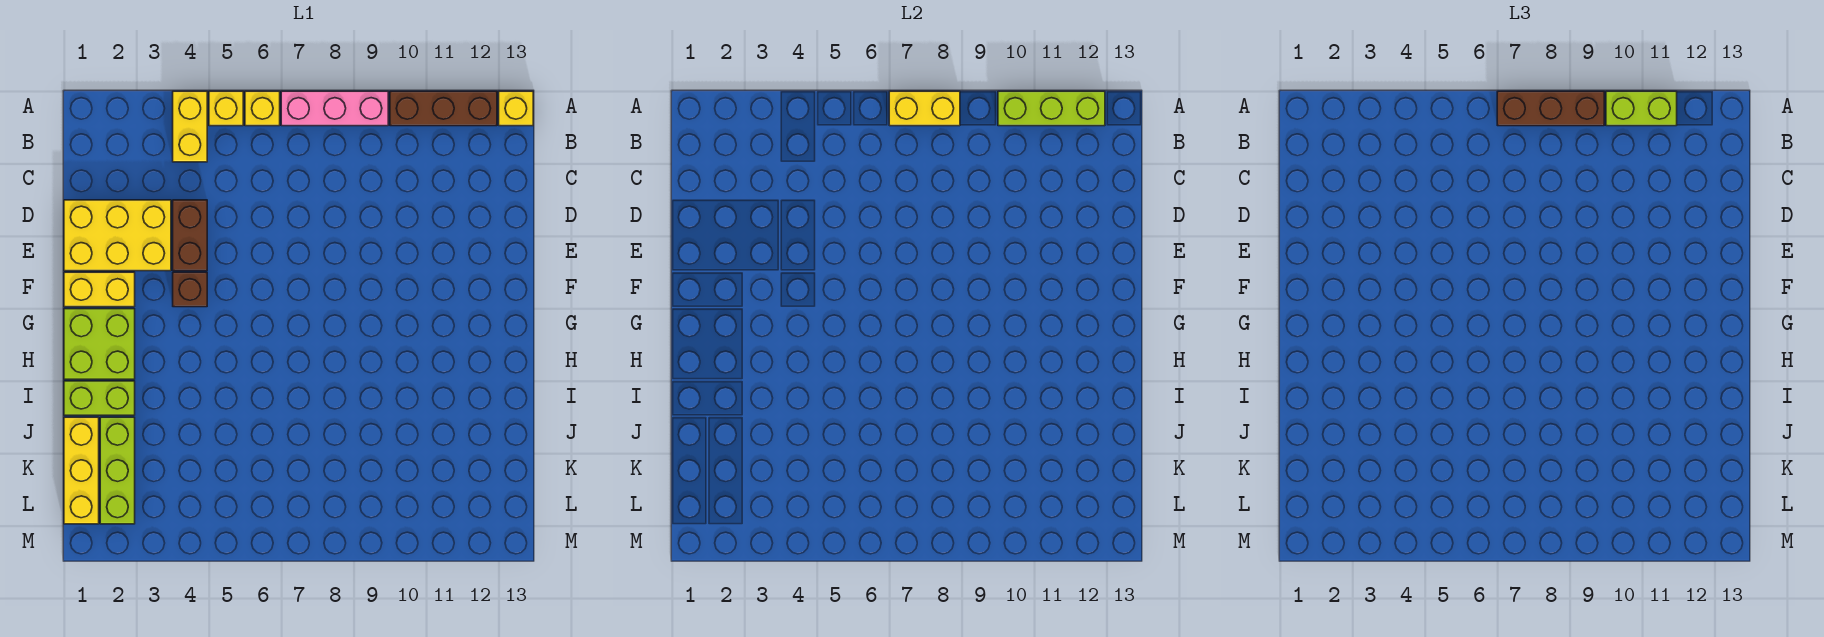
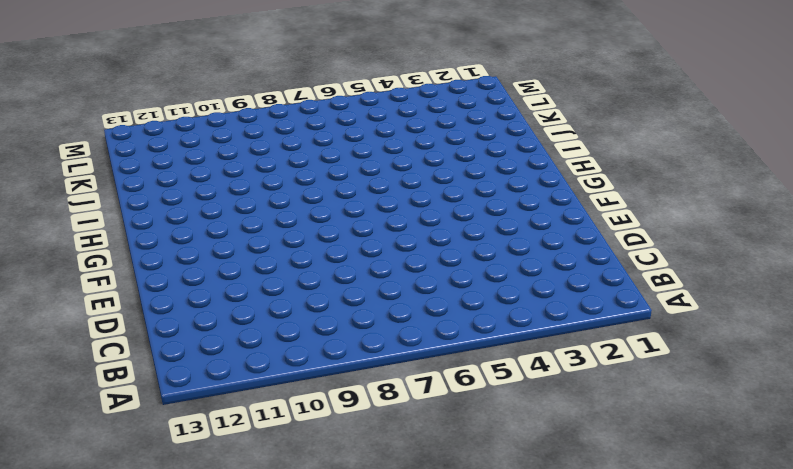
none -> yellow brick A4:B4 level 1
none -> yellow brick A5 level 1
none -> yellow brick A6 level 1

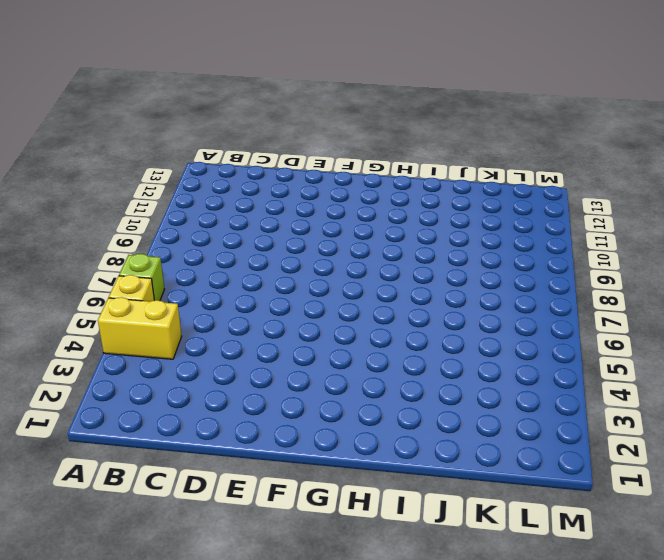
lime brick A6 level 1 -> yellow brick A6 level 1
none -> pink brick A7:A9 level 1
none -> brown brick A10:A12 level 1
none -> yellow brick A13 level 1

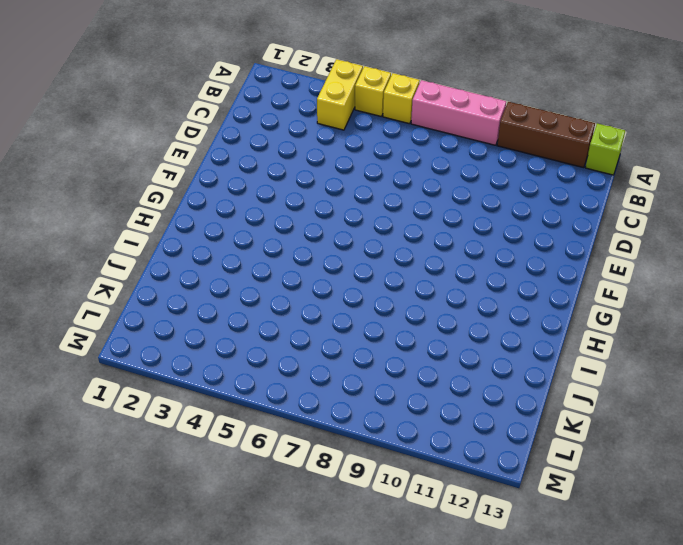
lime brick A13 level 1 -> yellow brick A13 level 1
none -> yellow brick D1:E3 level 1
none -> brown brick D4:E4 level 1
none -> yellow brick F1:F2 level 1

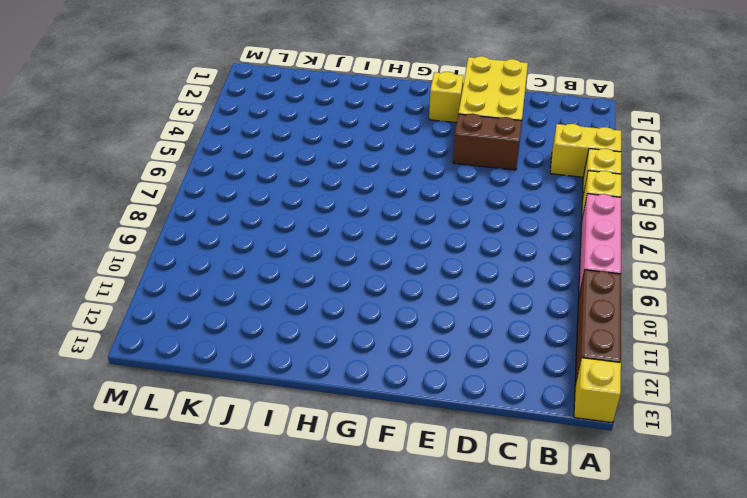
yellow brick F2 level 1 -> yellow brick F1:F2 level 1
none -> brown brick F4 level 1
none -> lime brick G1:H2 level 1
none -> lime brick I1:I2 level 1

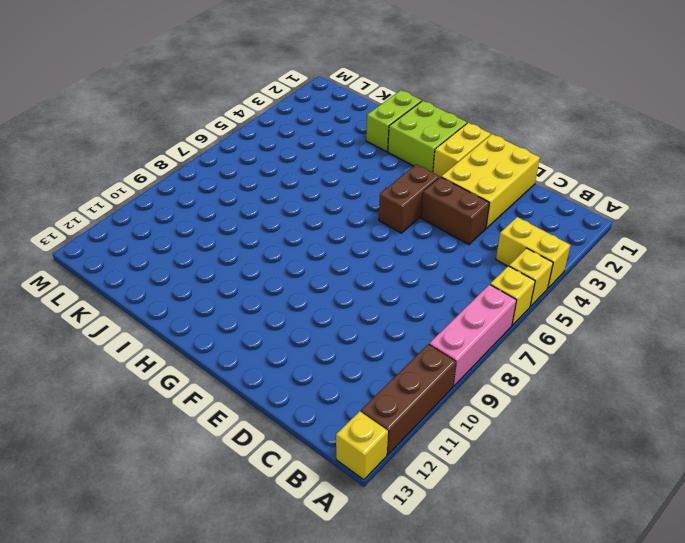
brown brick F4:F5 level 1 -> brown brick F4 level 1
none -> yellow brick J1:L1 level 1
none -> lime brick J2:L2 level 1
none -> yellow brick A7:A8 level 2

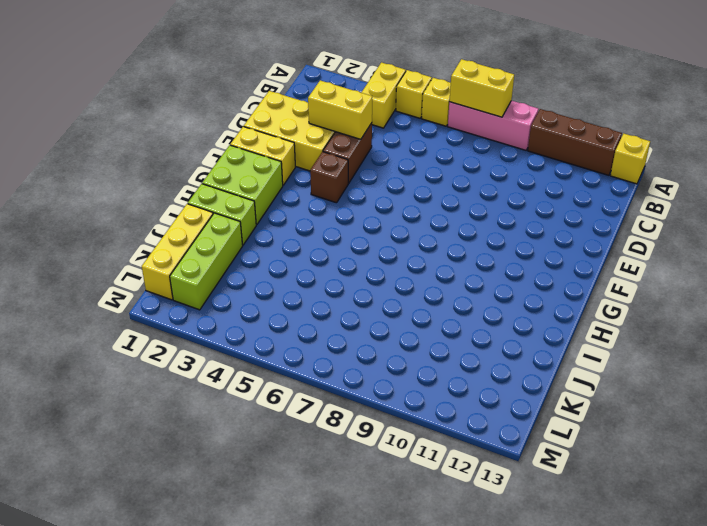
yellow brick D3:D4 level 2 -> none
none -> lime brick A10:A12 level 2
none -> brown brick A7:A9 level 3
none -> lime brick A10:A11 level 3

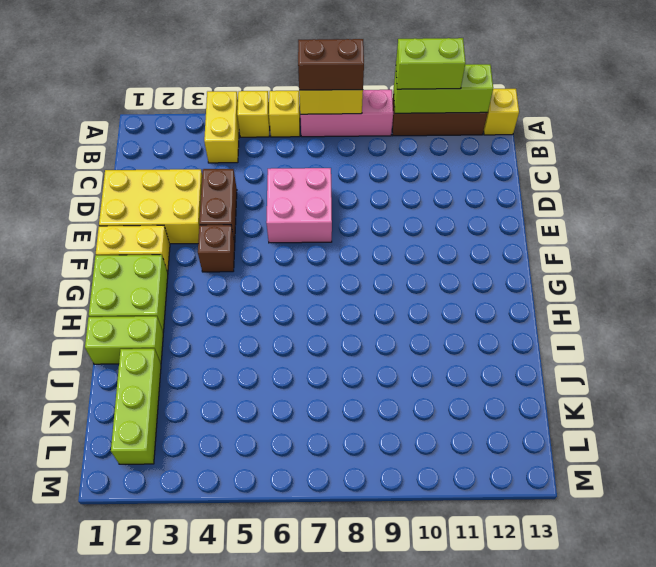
brown brick A7:A8 level 3 -> brown brick A7:A9 level 3
pink brick D6:E7 level 1 -> none
none -> yellow brick J1:L1 level 1

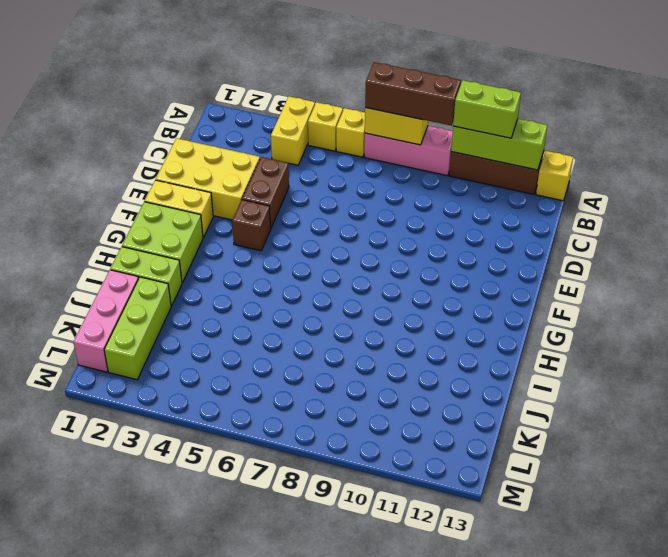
pink brick J1:L1 level 1 -> yellow brick J1:L1 level 1

